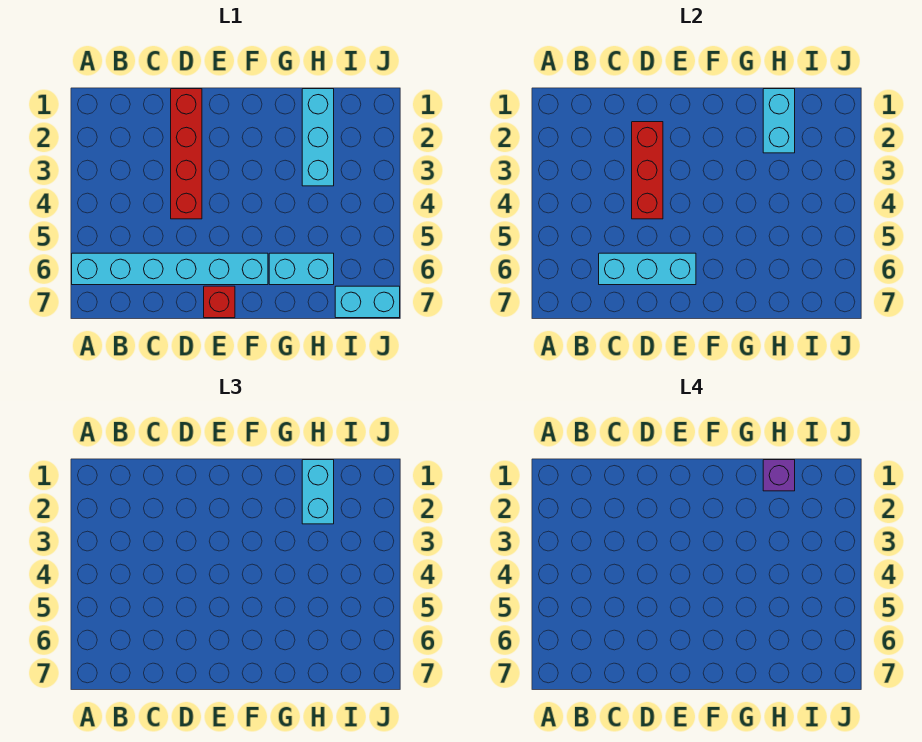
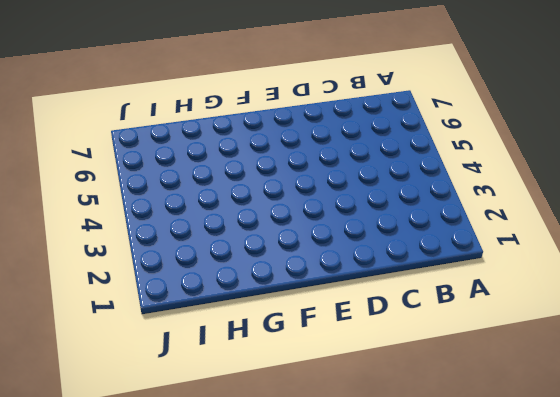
none -> cyan brick A6:F6 level 1
none -> red brick D1:D4 level 1

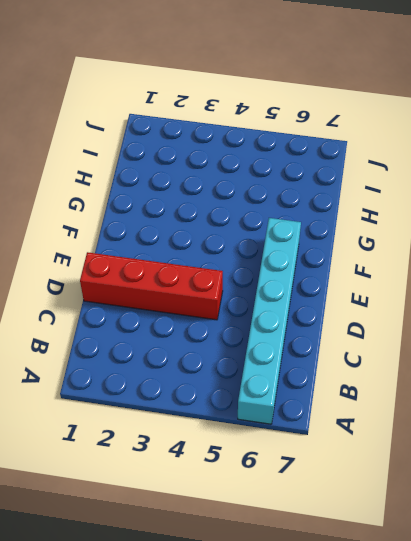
none -> red brick E7 level 1
none -> cyan brick G6:H6 level 1

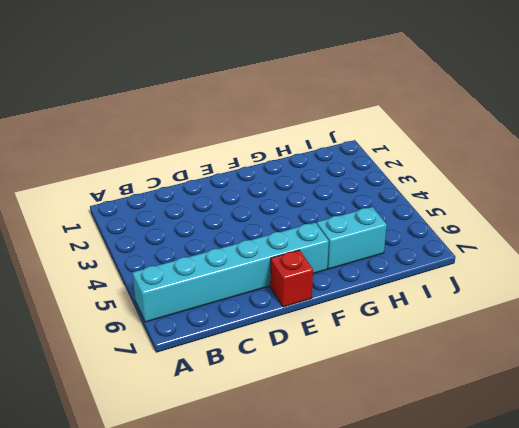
none -> red brick D1:D4 level 1
none -> cyan brick H1:H3 level 1

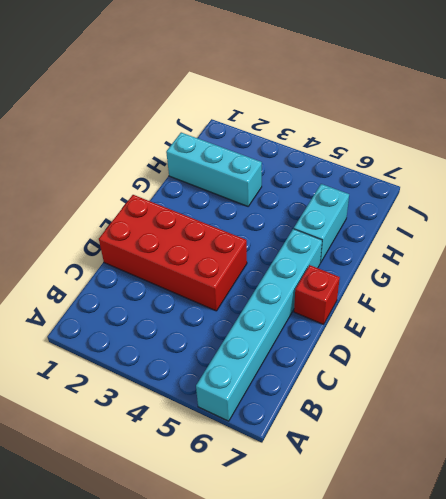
red brick D1:E4 level 1 -> red brick D1:D4 level 1
none -> cyan brick I7:J7 level 1
none -> cyan brick C6:E6 level 2

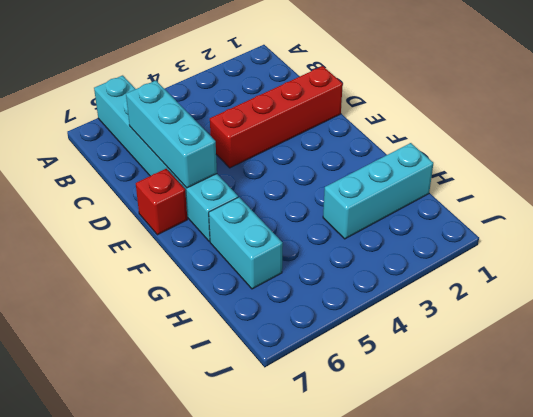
none -> cyan brick I7:J7 level 1
none -> red brick D2:D4 level 2

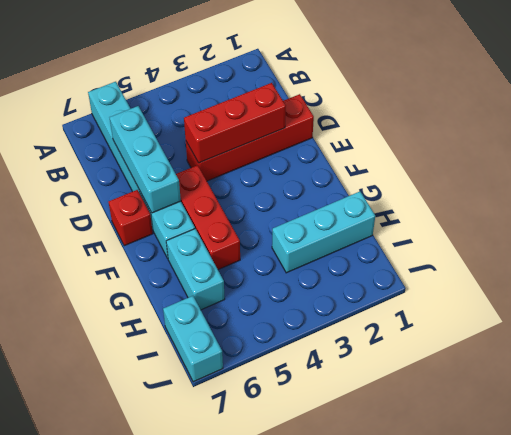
red brick E5:G5 level 1 -> none
none -> cyan brick H1:H2 level 2
none -> cyan brick H1:H2 level 3

